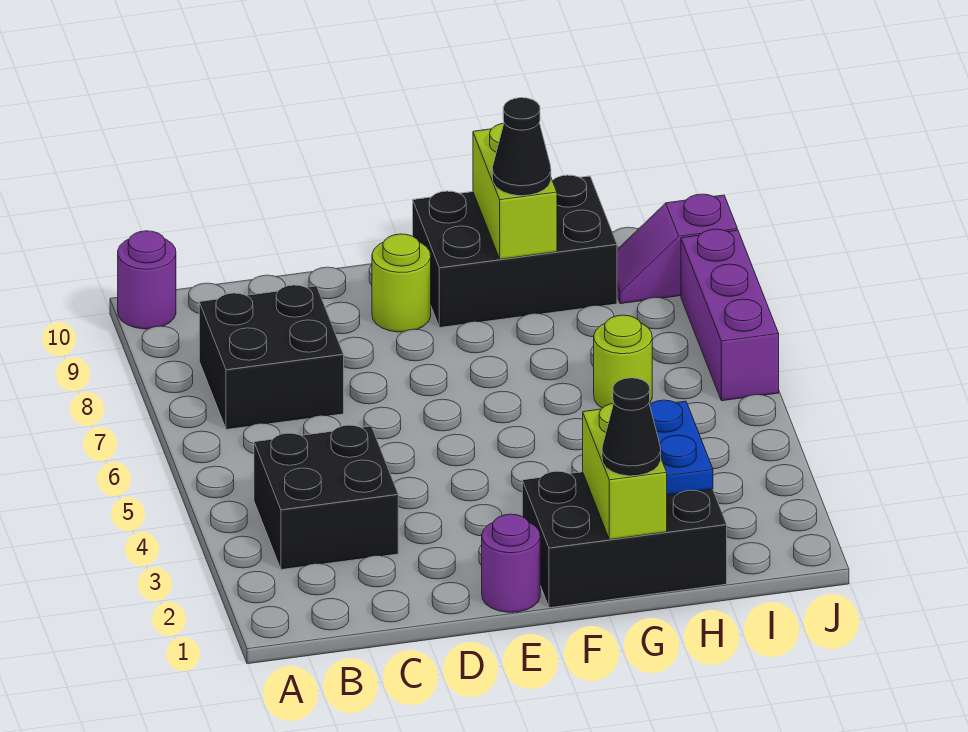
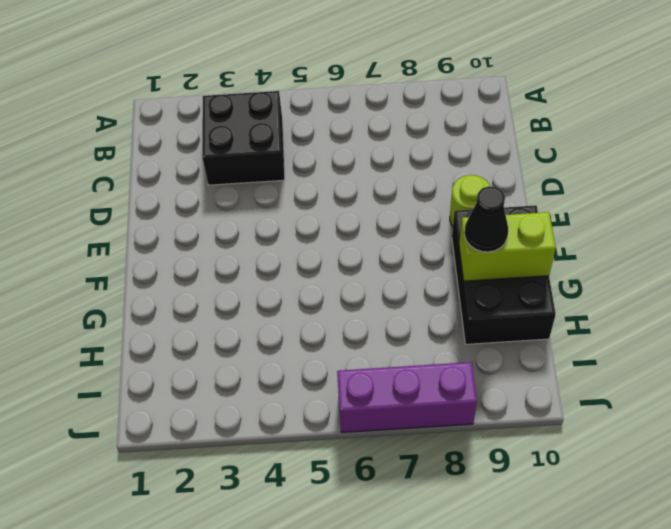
none -> purple round brick A10 level 1
none -> black brick B7:C8 level 1
none -> purple round brick E1 level 1

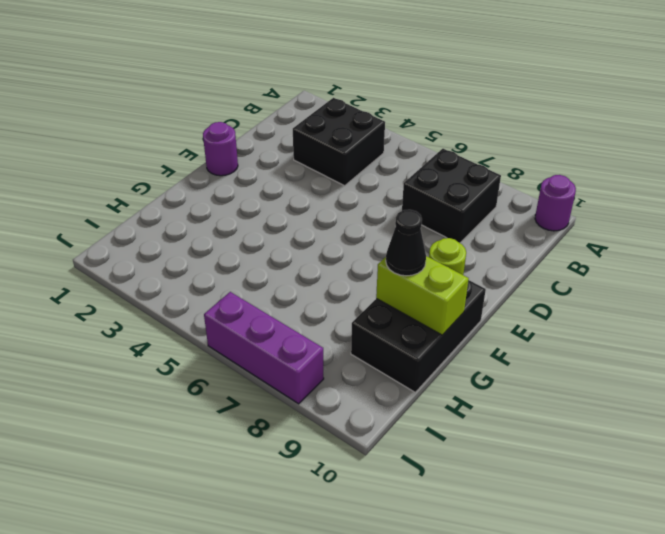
none -> black brick F1:H2 level 1
none -> lime round brick H6 level 1
none -> purple slope I9:J9 level 1 top J

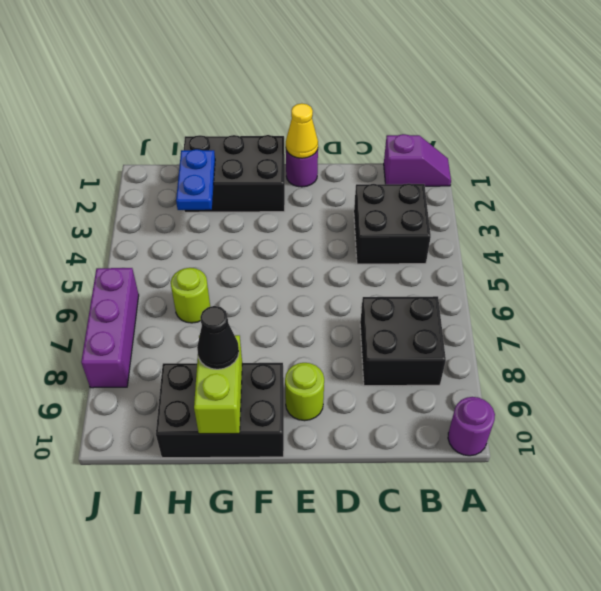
purple slope A1:B1 level 1 top B -> purple slope I9:J9 level 1 top J
yellow cone E1 level 2 -> none
none -> lime brick G1:G2 level 2
none -> black cone G1 level 3

